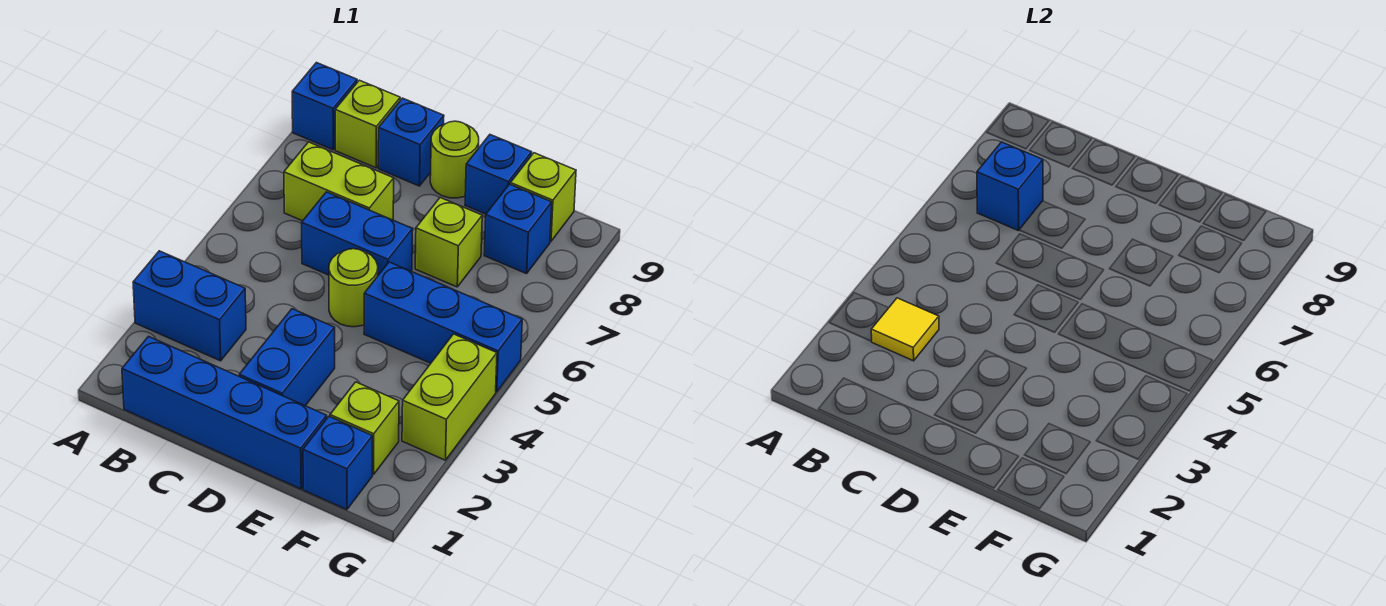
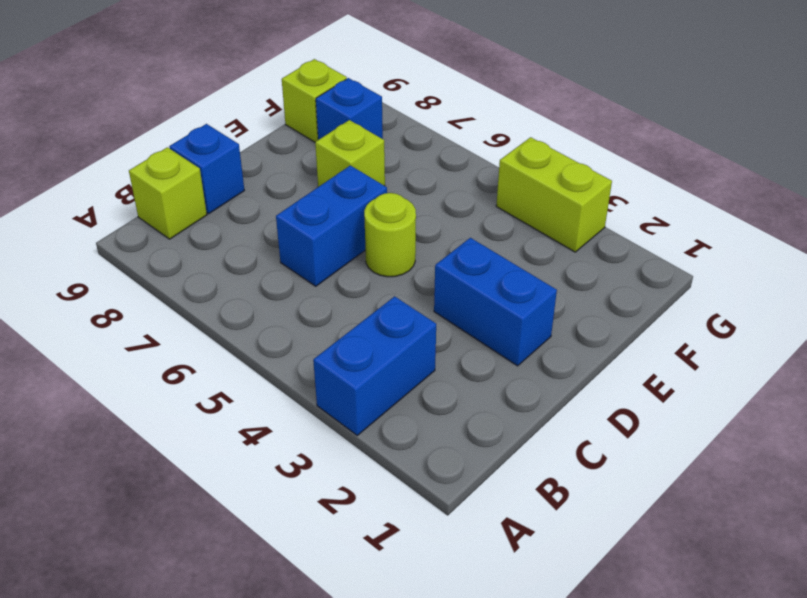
none -> blue brick A9 level 1
none -> blue brick B1:E1 level 1
none -> lime brick B7:C7 level 1

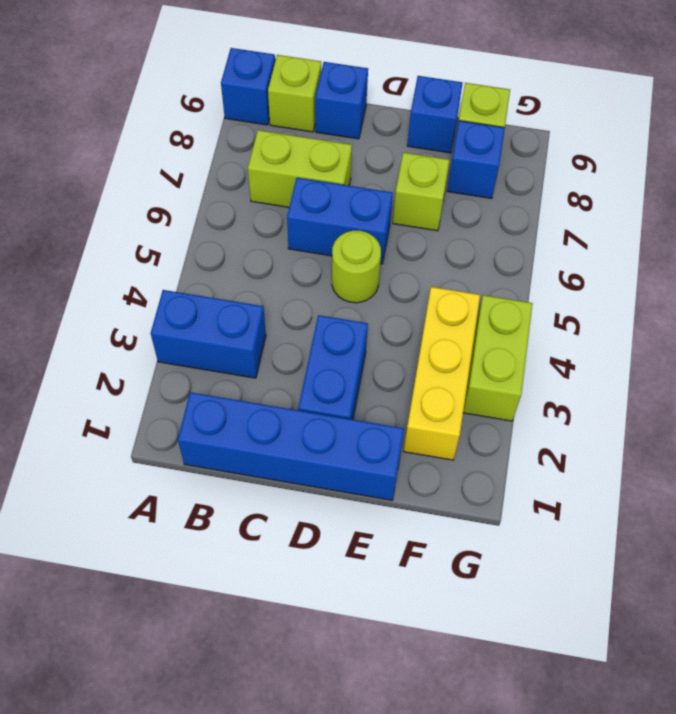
yellow brick F2:F4 level 1 -> lime brick F2 level 1
none -> lime round brick D9 level 1
none -> blue brick E5:G5 level 1
none -> blue brick F1 level 1

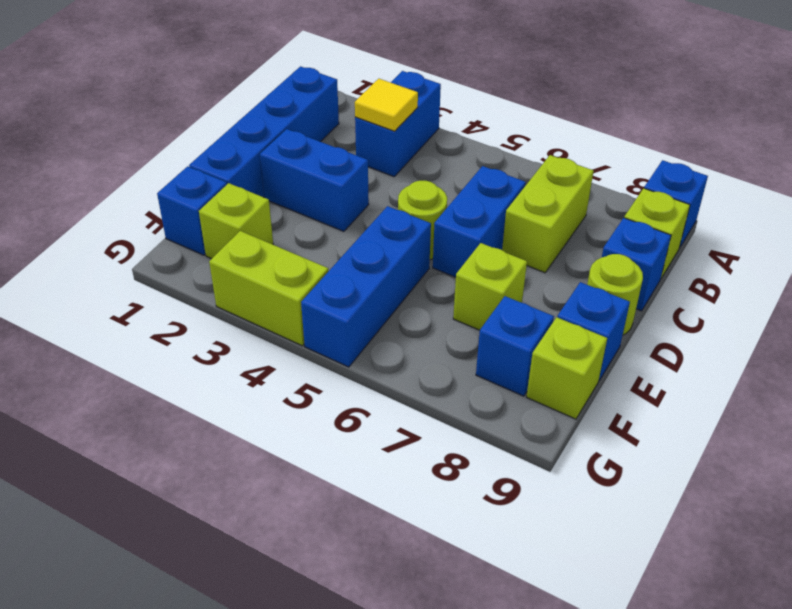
none -> blue brick B7 level 2

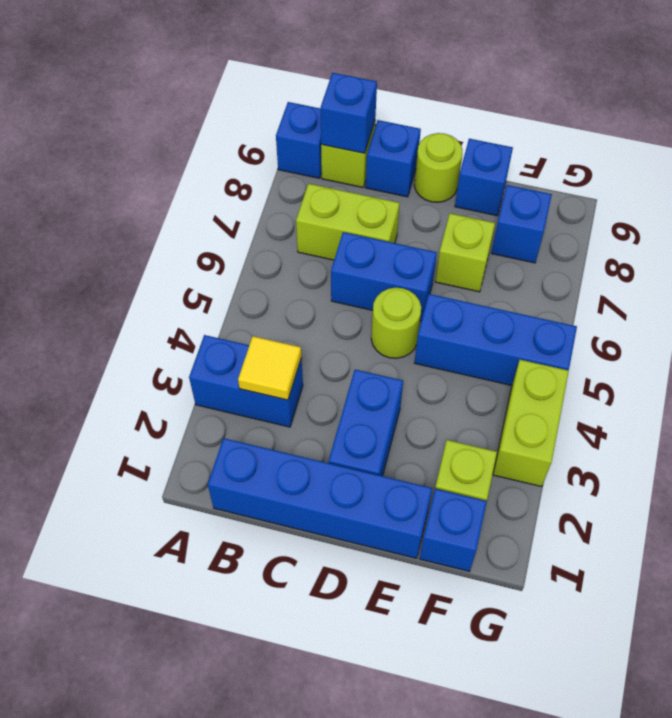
blue brick B9 level 2 -> blue brick B7 level 2
none -> lime brick F9 level 1

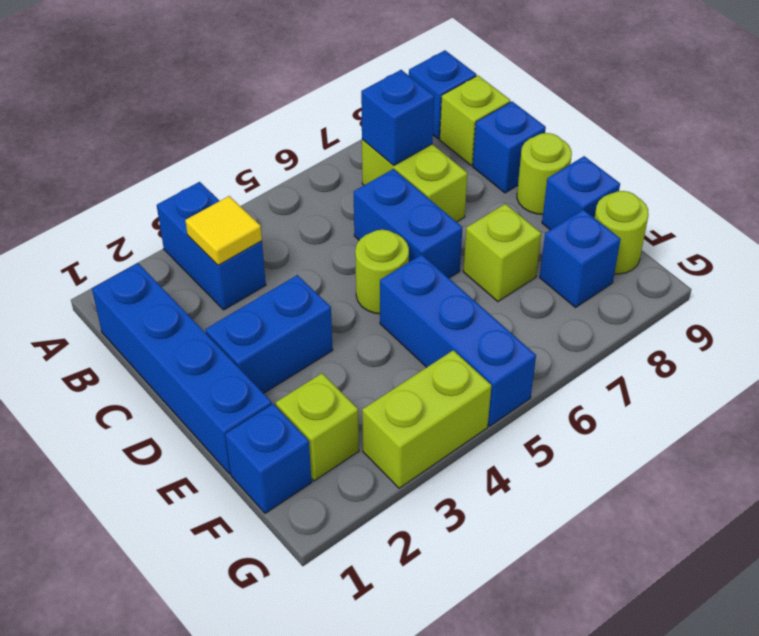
lime round brick F9 level 1 -> lime brick F9 level 1

